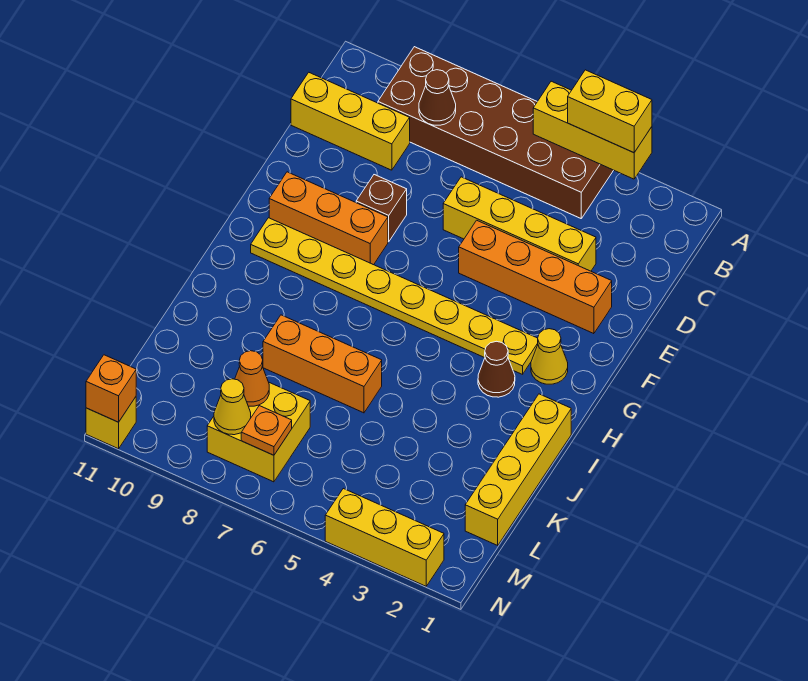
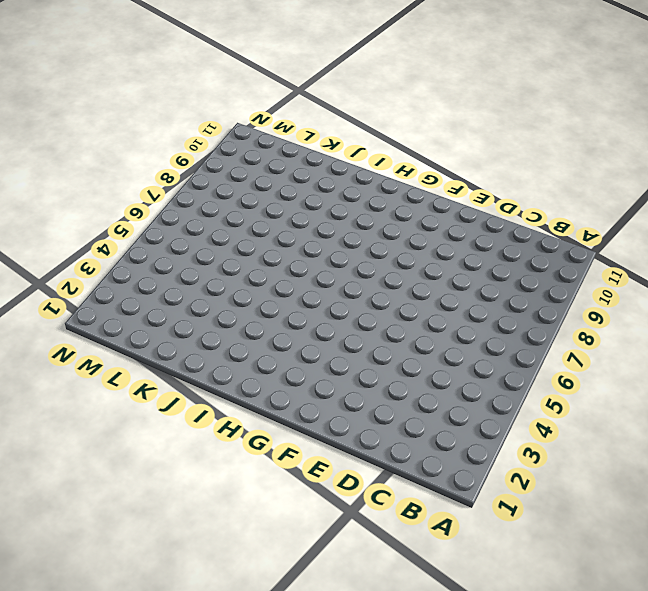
none -> brown brick A4:B9 level 1
none -> yellow brick C9:C11 level 1
none -> yellow brick D3:D6 level 1

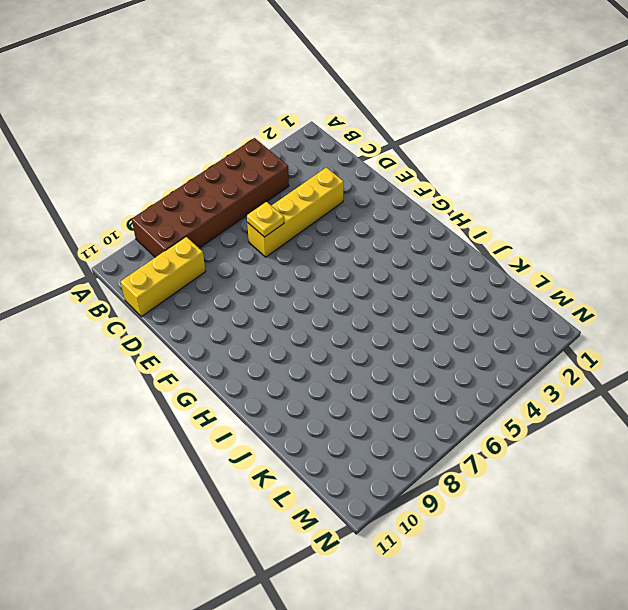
yellow plate D6 level 2 -> none
none -> orange brick E2:E5 level 1
none -> brown brick E8 level 1
none -> orange brick F8:F10 level 1

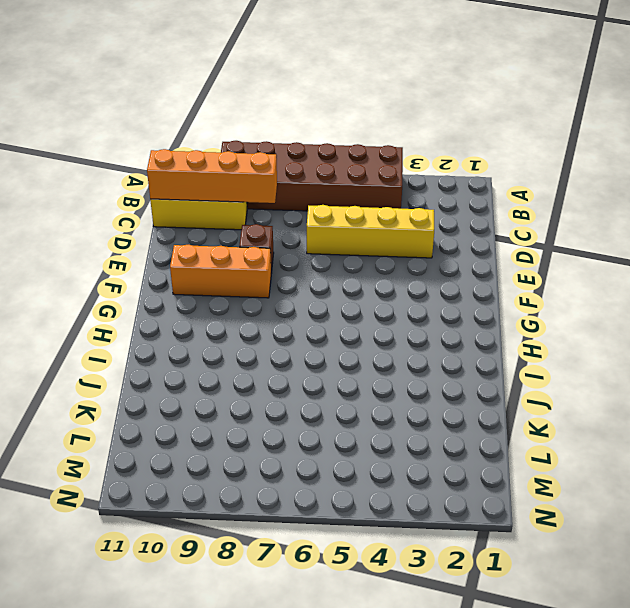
orange brick C8:C11 level 2 -> orange brick E2:E5 level 1
none -> yellow cone G2 level 1
none -> yellow plate G3:G10 level 1
none -> brown cone H3 level 1

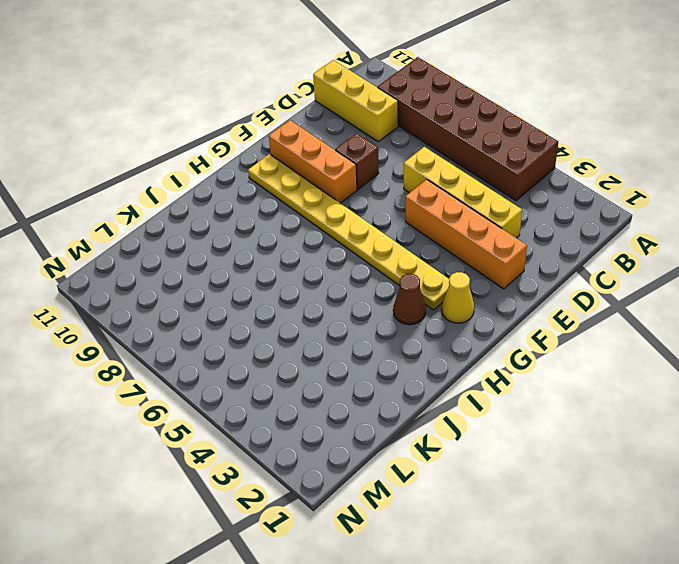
none -> yellow brick I1:L1 level 1
none -> orange brick J6:J8 level 1
none -> yellow brick L7:M8 level 1

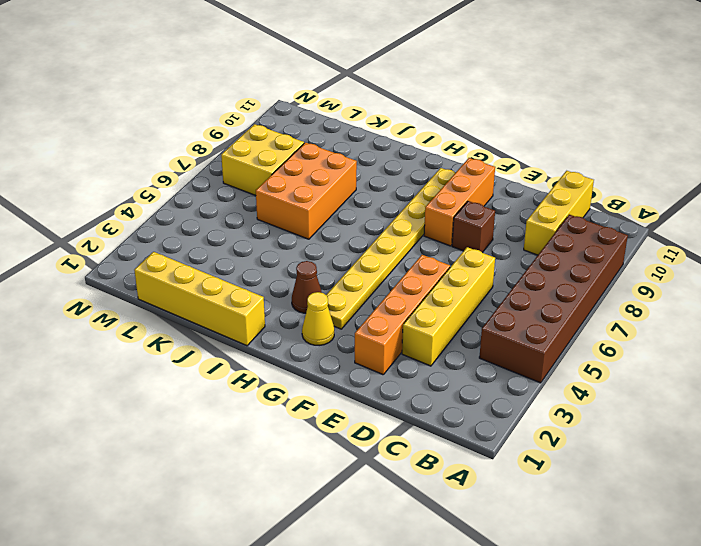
orange brick J6:K8 level 1 -> orange brick J6:J8 level 1
none -> yellow brick N2:N4 level 1
none -> yellow brick N11 level 1
none -> yellow brick A3:A5 level 2

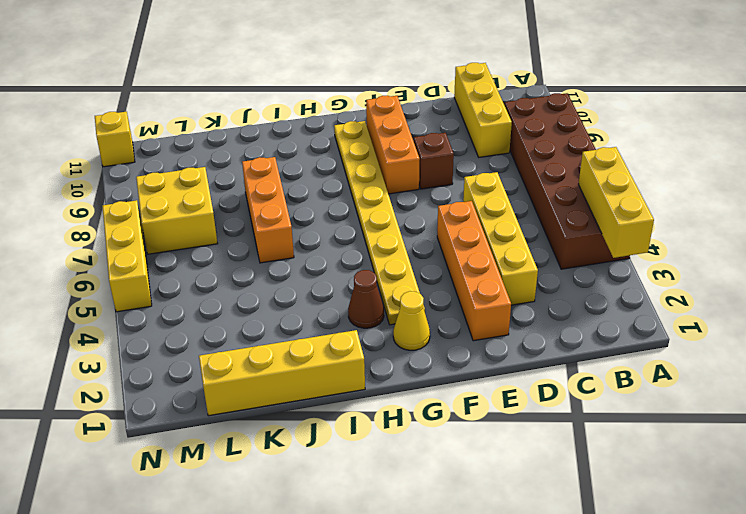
yellow brick N5:N7 level 1 -> yellow brick N2:N4 level 1
none -> brown cone B8 level 2
none -> orange cone L8 level 2
none -> orange plate M7 level 2

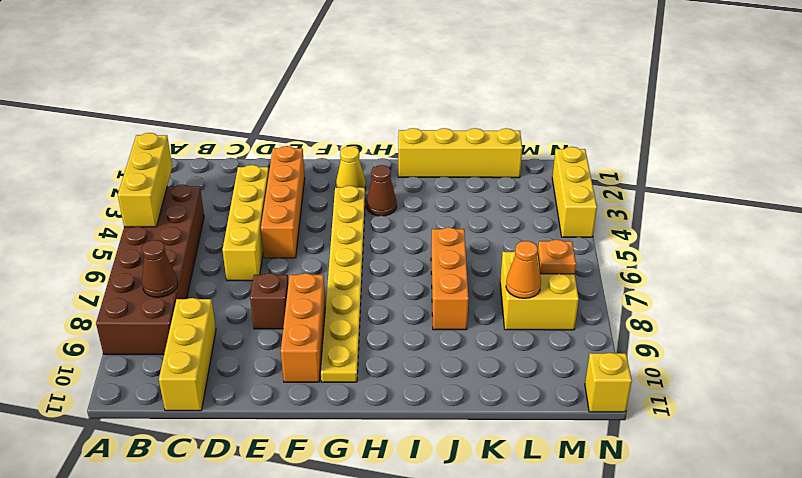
none -> yellow cone M8 level 2
none -> orange brick N11 level 2
none -> yellow brick A3:A4 level 3

